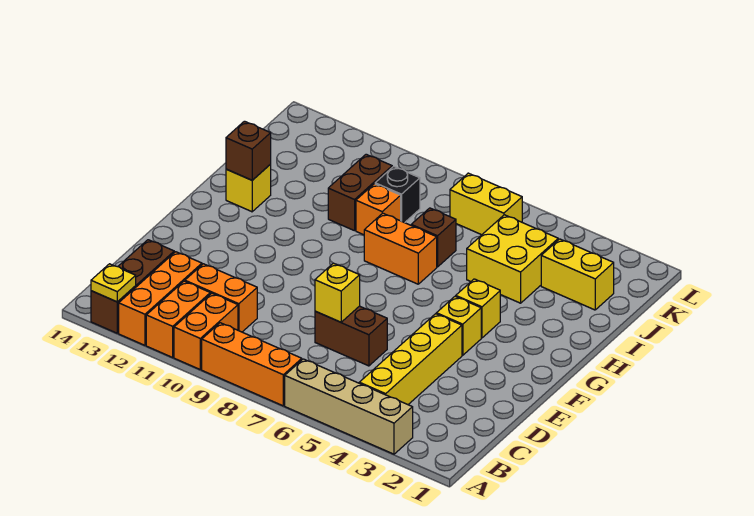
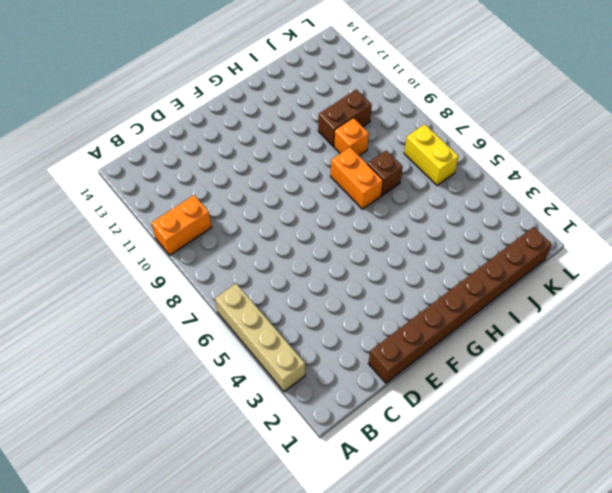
brown brick D1:K1 level 1 -> none
none -> orange brick A7:A9 level 1
none -> orange brick A11:B11 level 1
none -> orange brick A12:C12 level 1

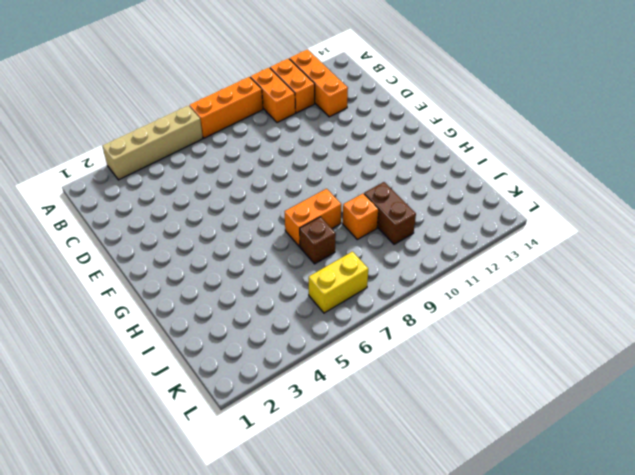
none -> brown brick A13:C13 level 1
none -> yellow brick B4:E4 level 1
none -> orange brick C10:C11 level 1

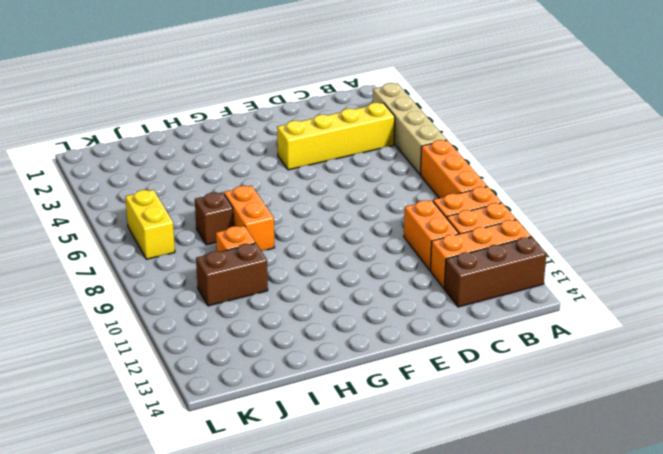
none -> brown brick D6:D7 level 1
none -> yellow brick F4 level 1
none -> yellow brick G4 level 1

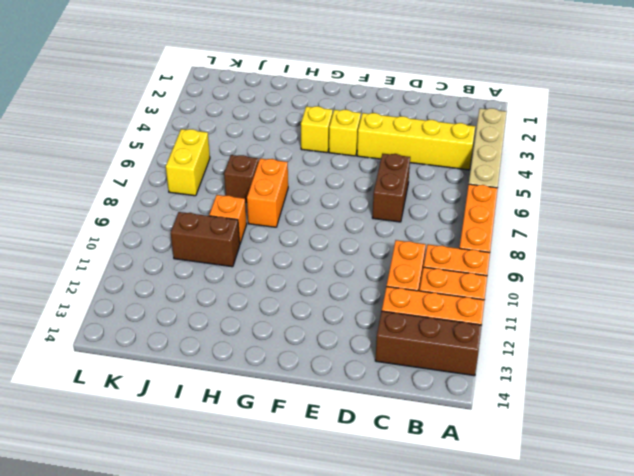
none -> yellow brick H13 level 1
none -> yellow brick I4:J5 level 1
none -> yellow brick J2:J3 level 1

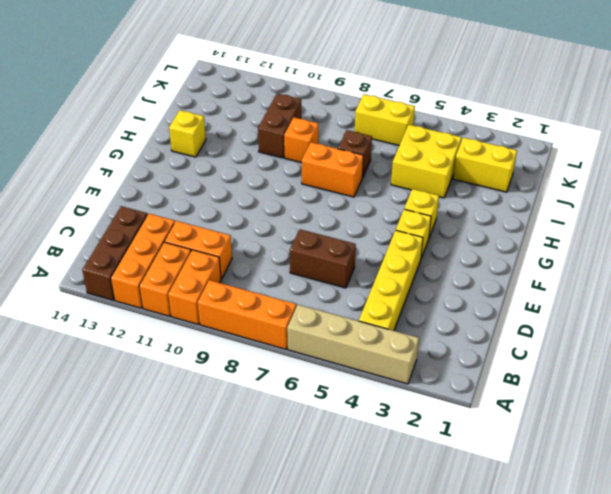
none -> black brick J9 level 1
none -> yellow plate A13 level 2
none -> yellow brick D7 level 2

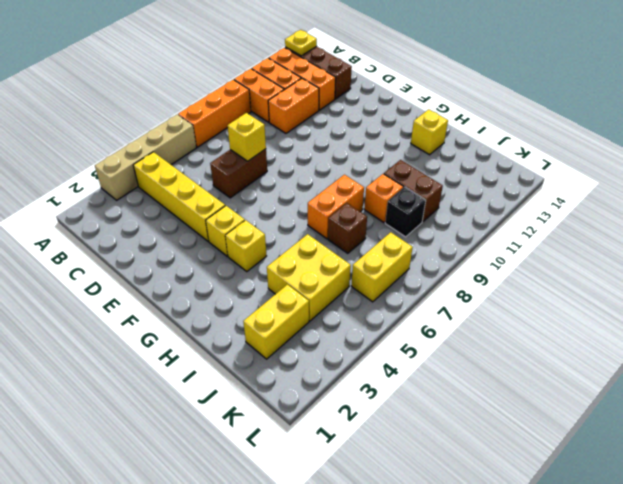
none -> brown brick H13 level 2

